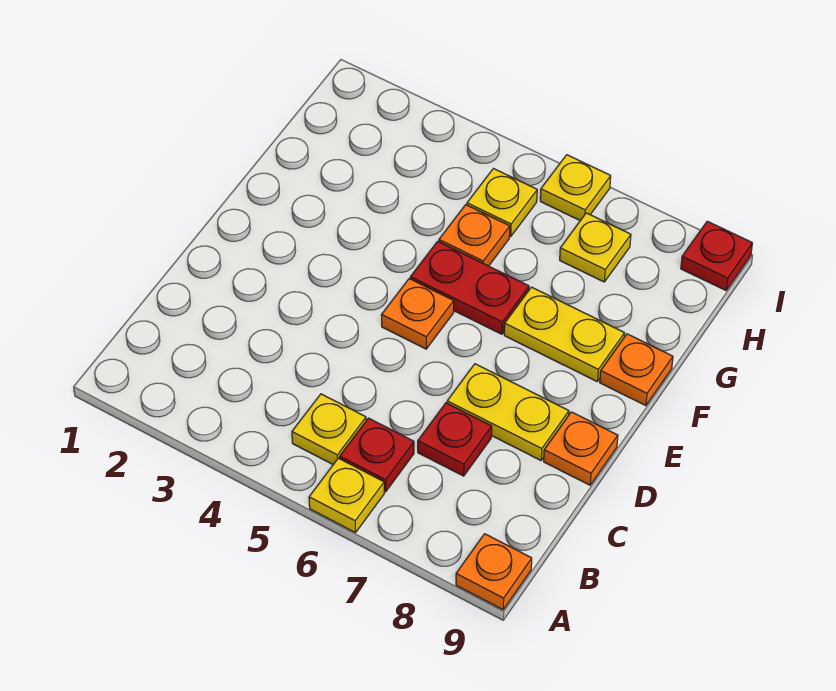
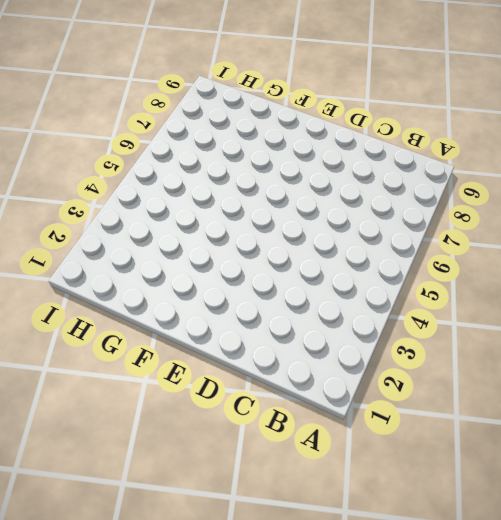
none -> yellow plate A6 level 1
none -> orange plate A9 level 1
none -> yellow plate B5 level 1

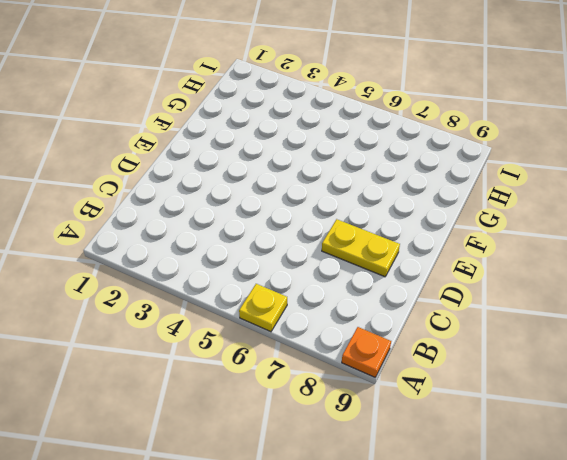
none -> yellow plate B5 level 1
none -> red plate B6 level 1
none -> red plate C7 level 1

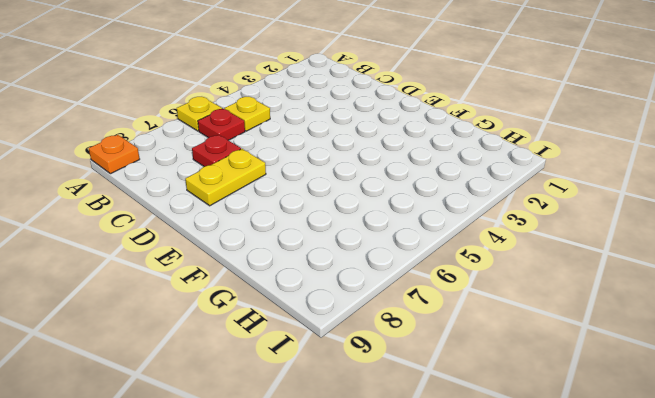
none -> orange plate D9 level 1
none -> orange plate E5 level 1
none -> red plate F5:F6 level 1

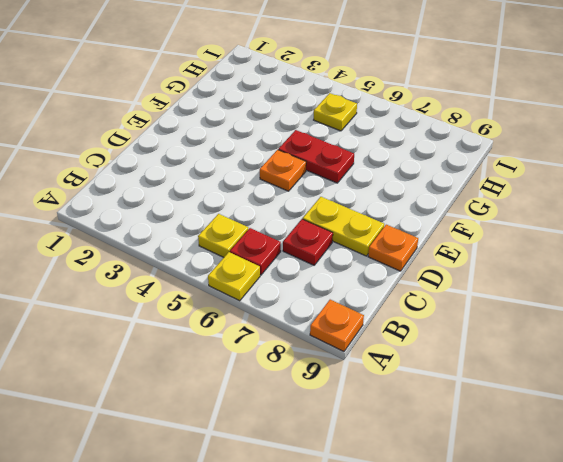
none -> yellow plate F7:F8 level 1
none -> orange plate F9 level 1
none -> orange plate G5 level 1

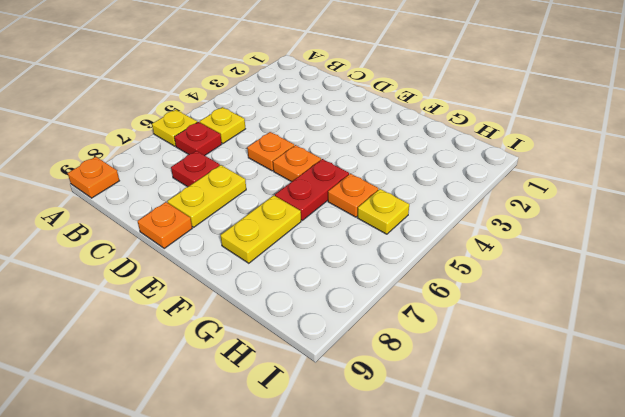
orange plate D5 level 1 -> orange plate F9 level 1
none -> yellow plate H7 level 1
none -> yellow plate I6 level 1
none -> red plate I9 level 1

